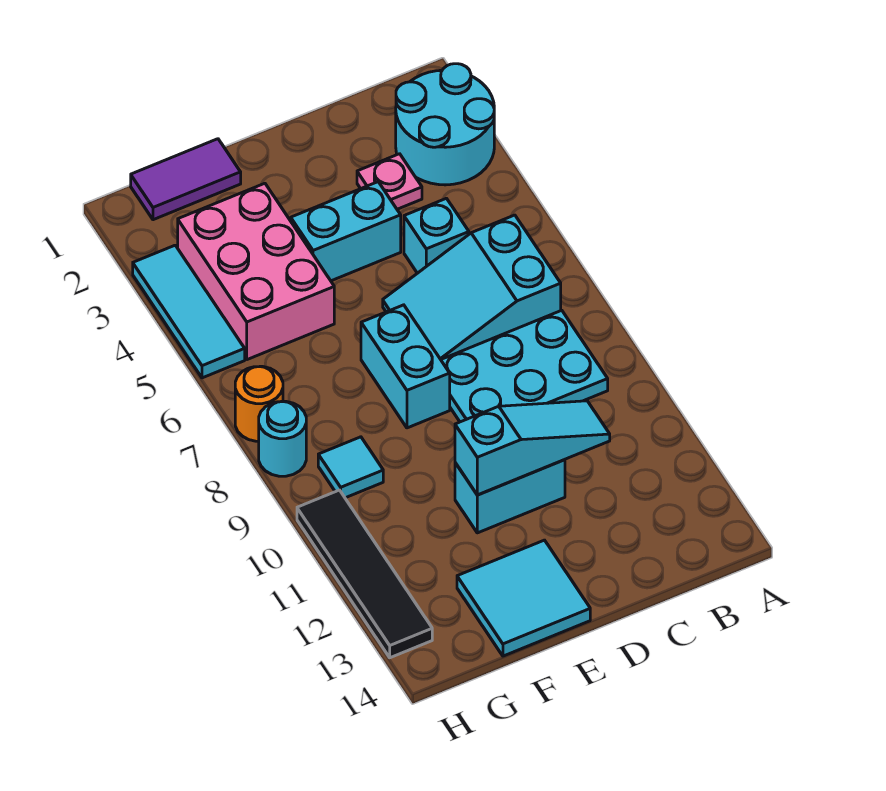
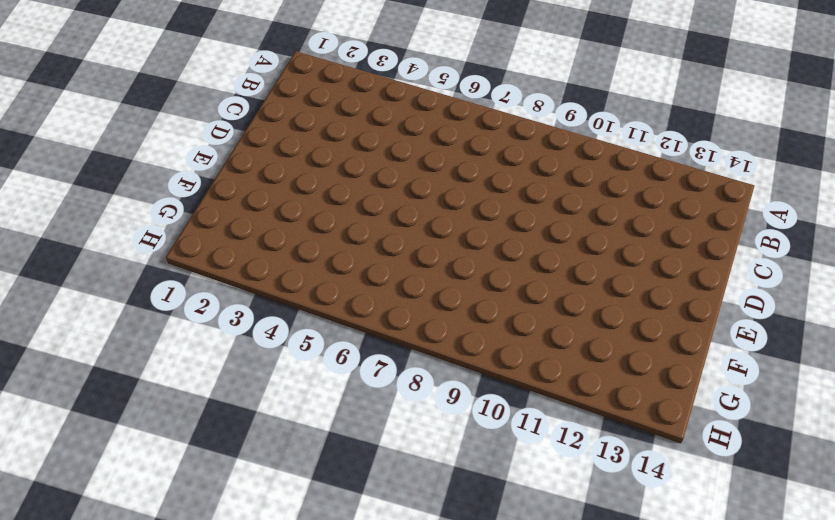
none -> cyan round brick A2:B3 level 1
none -> cyan slope B6:D7 level 1 top B
none -> cyan plate B8:D9 level 1

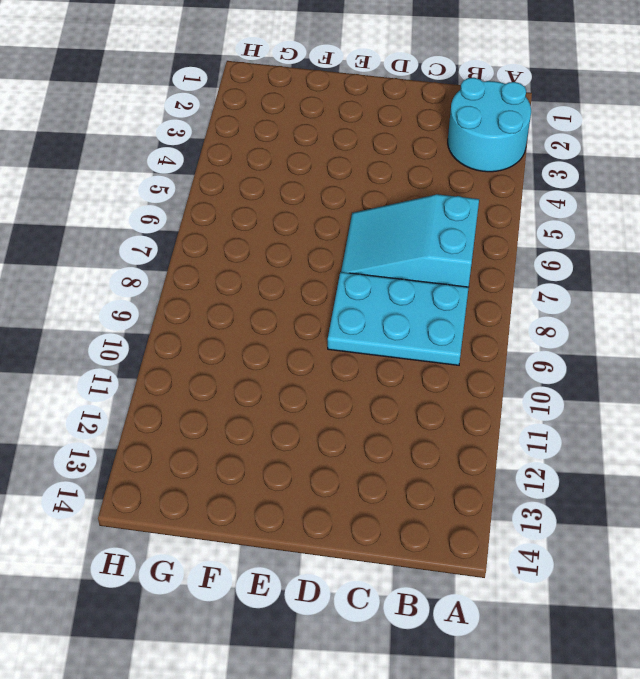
none -> pink plate C3 level 1
none -> cyan brick C5 level 1
none -> cyan brick D4:E4 level 1

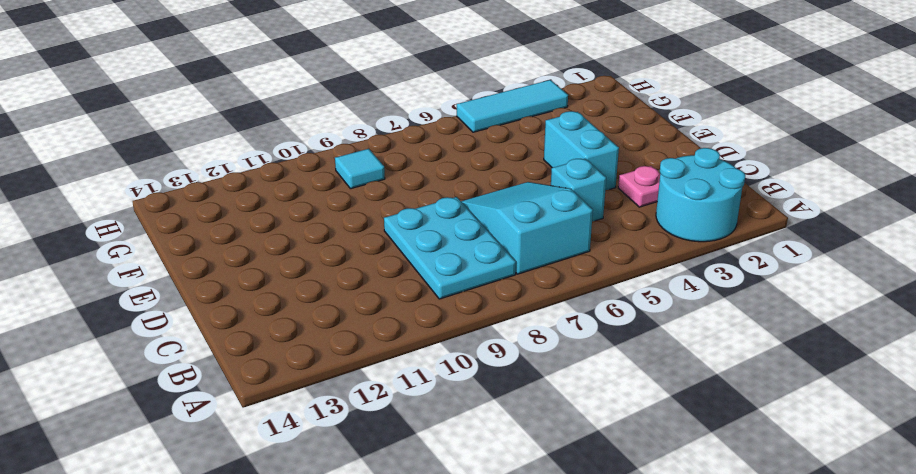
none -> cyan brick D11:E11 level 1
none -> cyan brick E7:E8 level 1
none -> cyan tile E13:F14 level 1

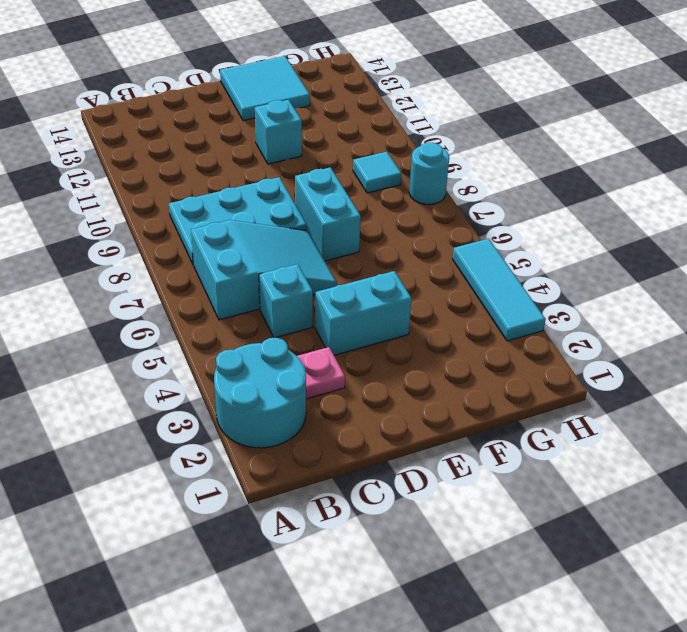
cyan brick E11 level 1 -> cyan brick D11:E11 level 1
none -> purple tile F1:G1 level 1
none -> pink brick F3:G5 level 1
none -> orange round brick H7 level 1

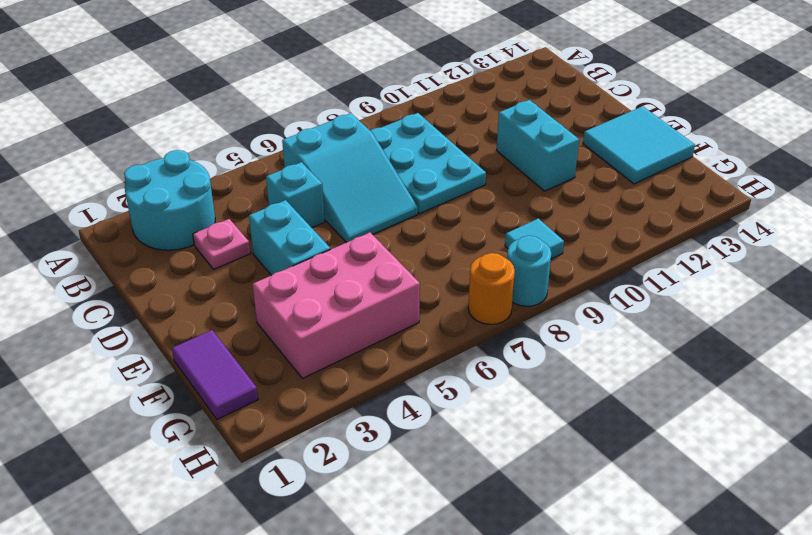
none -> cyan brick E7:E8 level 1
none -> cyan tile H3:H5 level 1
none -> black tile H10:H13 level 1

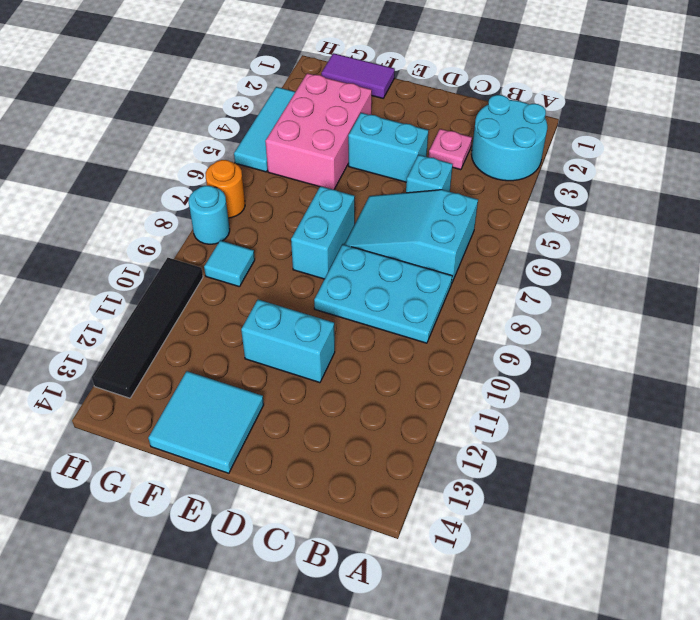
none -> cyan slope C11:E11 level 2 top E

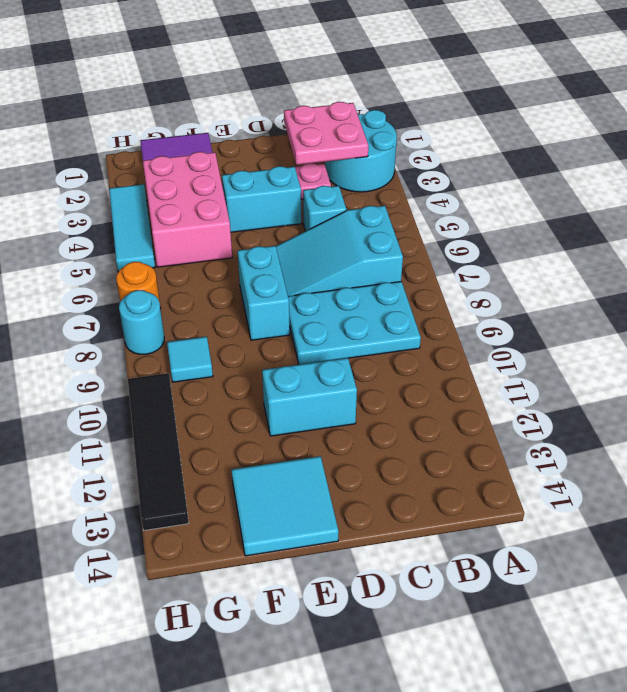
pink plate B2:C3 level 2 -> none
none -> cyan slope C11:E11 level 2 top E

